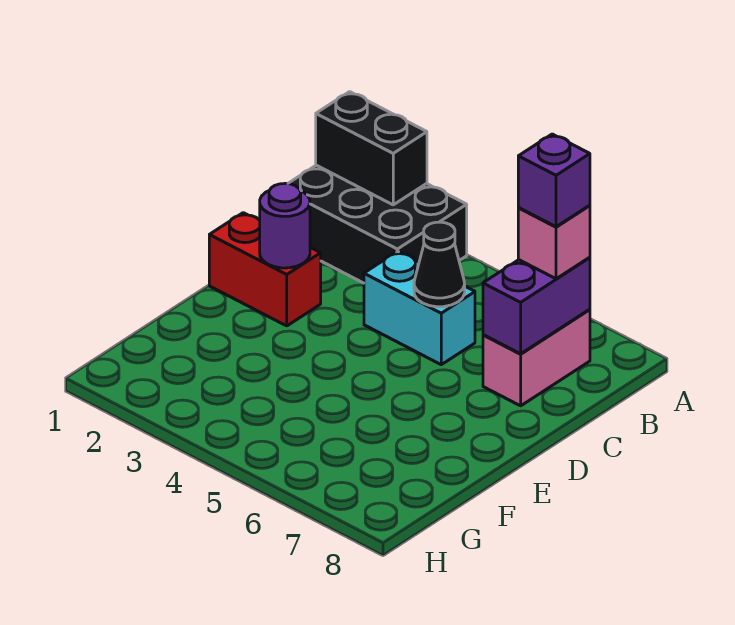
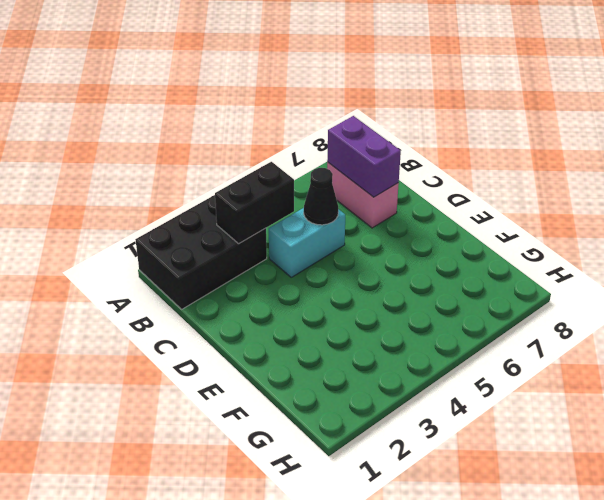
black brick B3:B4 level 2 -> black brick A1:A2 level 2
none -> red brick D1:D2 level 1
none -> purple round brick D2 level 2

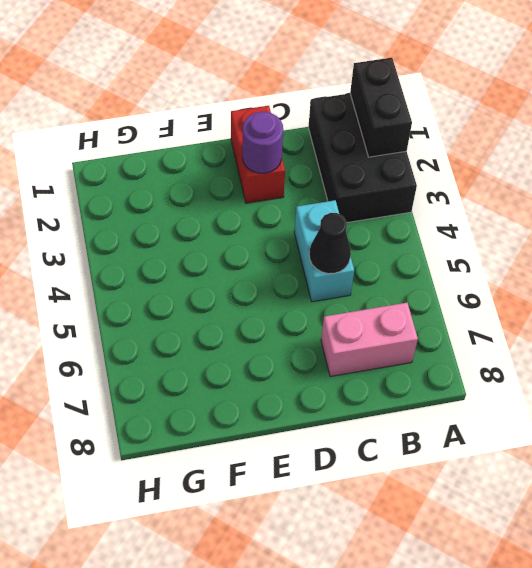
none -> purple brick B7:C7 level 2
none -> pink brick B7 level 3

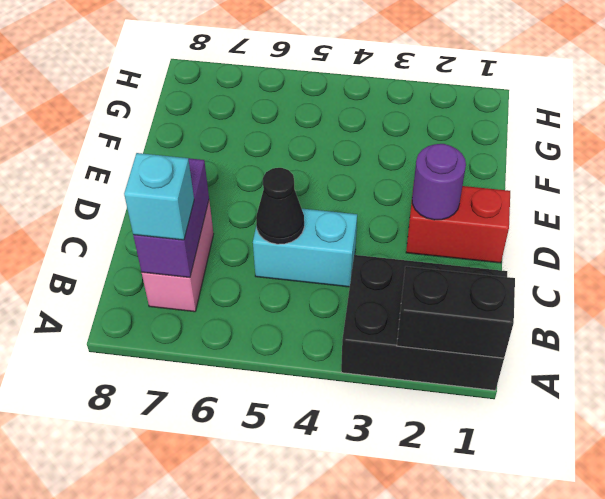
cyan brick B7 level 3 -> pink brick B7 level 3
none -> purple brick B7 level 4

